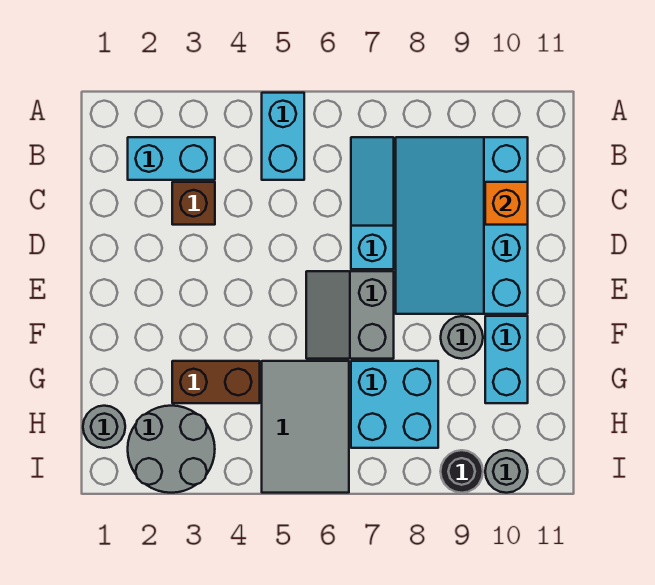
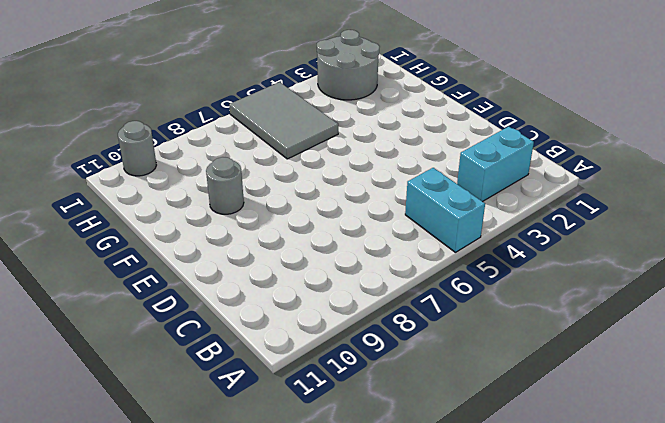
none -> cyan slope B7:D7 level 1 top D
none -> cyan slope B8:E10 level 1 top 10
none -> brown brick C3 level 1

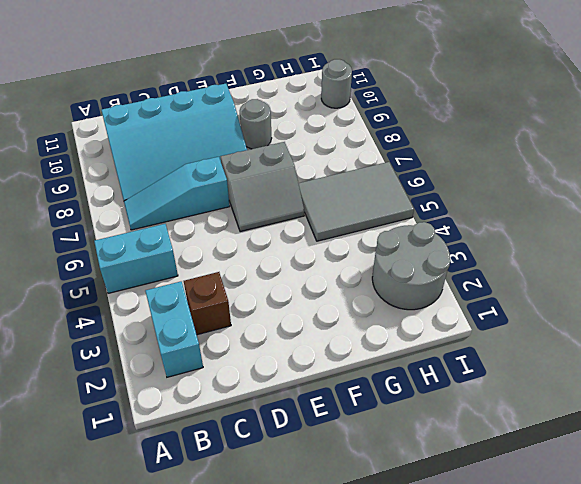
none -> cyan brick F10:G10 level 1
none -> brown brick G3:G4 level 1
none -> cyan brick G7:H8 level 1

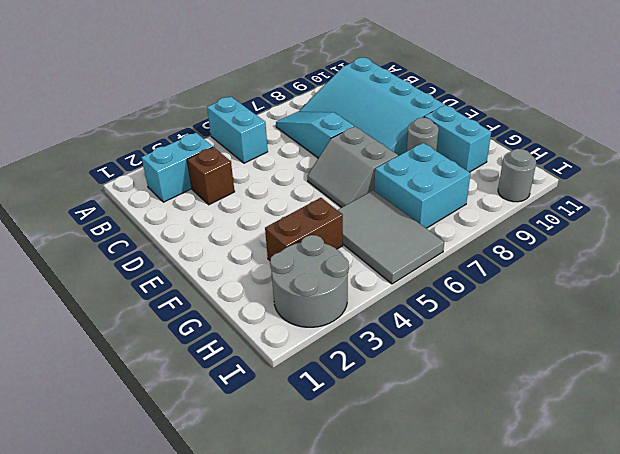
none -> grey round brick H1 level 1
none -> black round brick I9 level 1
none -> orange brick C10 level 2

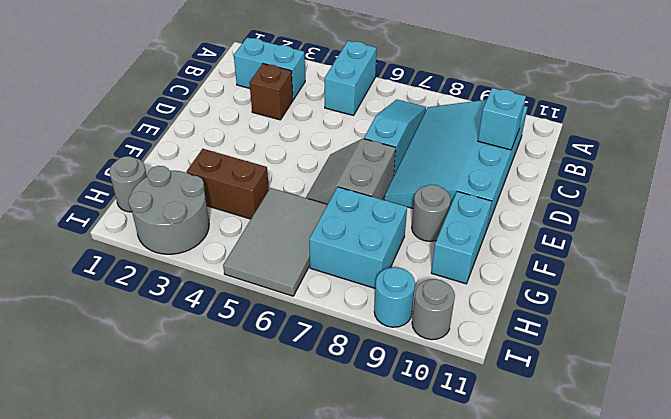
cyan brick C10 level 2 -> orange brick C10 level 2
cyan round brick I9 level 1 -> black round brick I9 level 1

